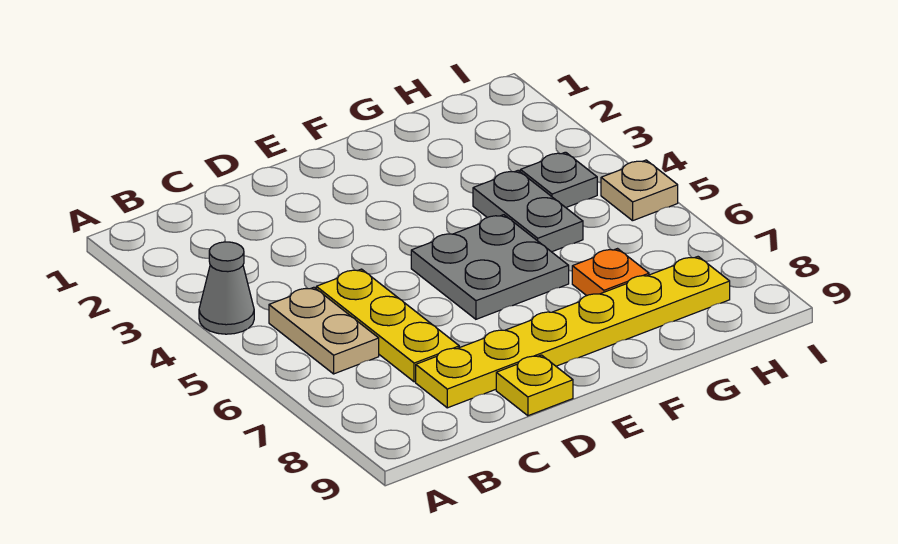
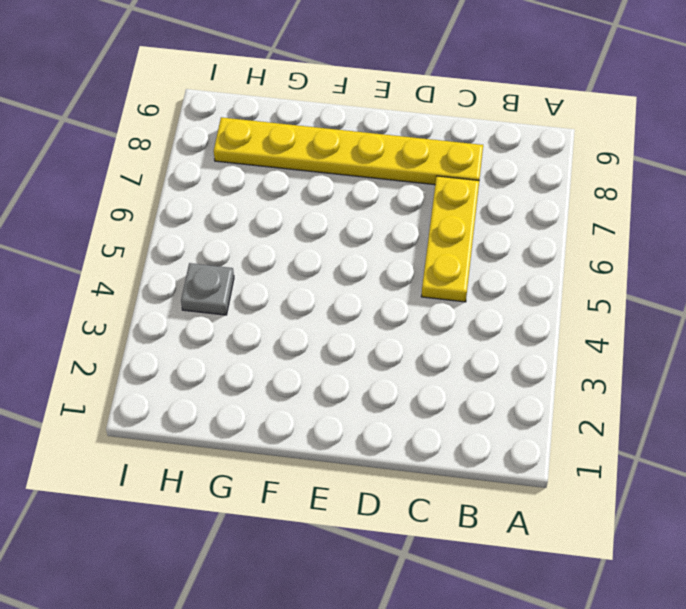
none -> grey cone A4 level 1
none -> tan plate B5:B6 level 1

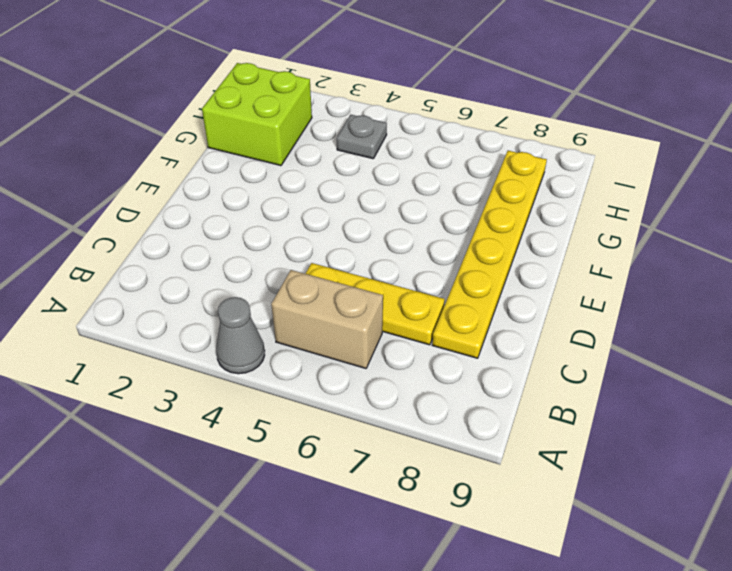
tan brick B5:B6 level 1 -> tan plate B5:B6 level 1
lime brick G1:H2 level 1 -> none
none -> yellow plate D9 level 1
none -> grey plate E5:F6 level 1

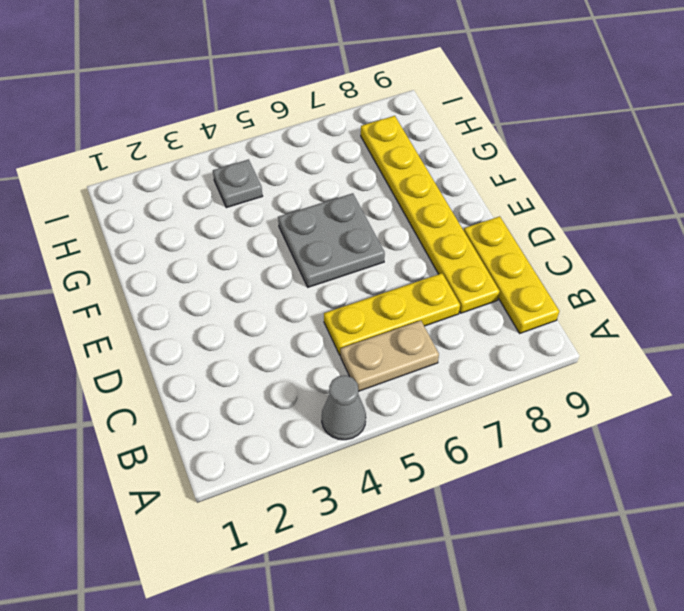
yellow plate B9:D9 level 1 -> yellow plate D9 level 1
none -> grey plate G4:G5 level 1
none -> orange plate G7 level 1

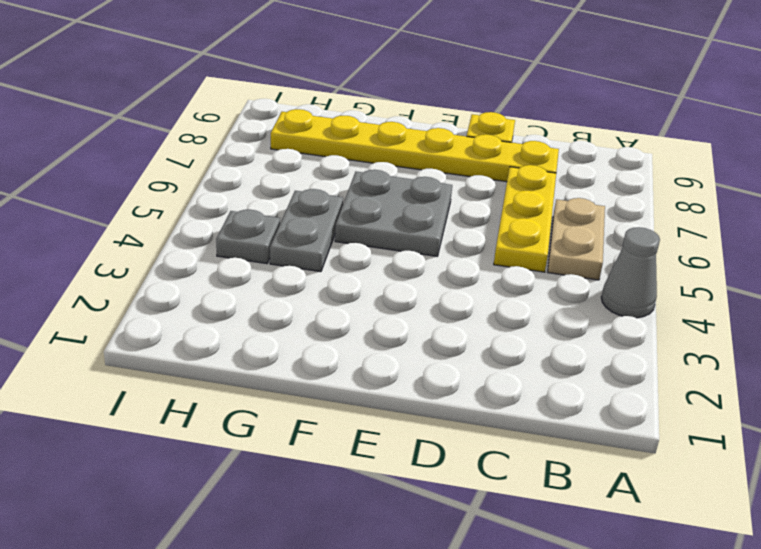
none -> orange plate G7 level 1
none -> tan plate I5 level 1

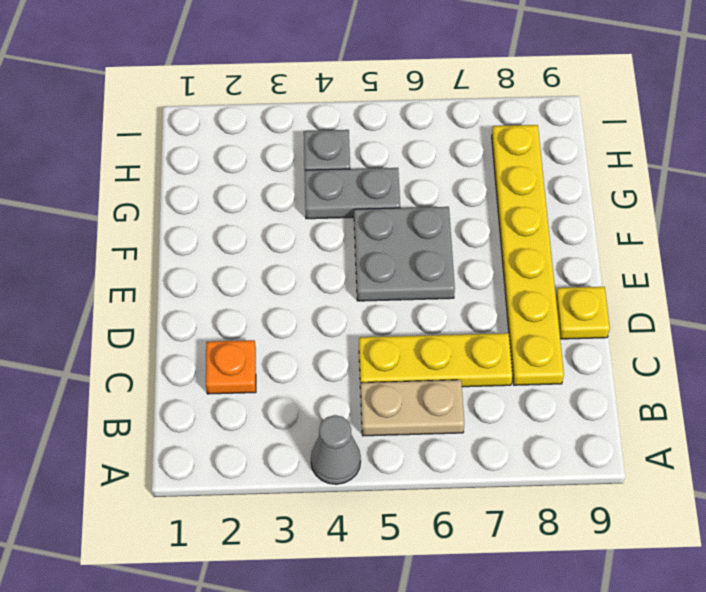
orange plate C2 level 1 -> orange plate G7 level 1
none -> tan plate I5 level 1

